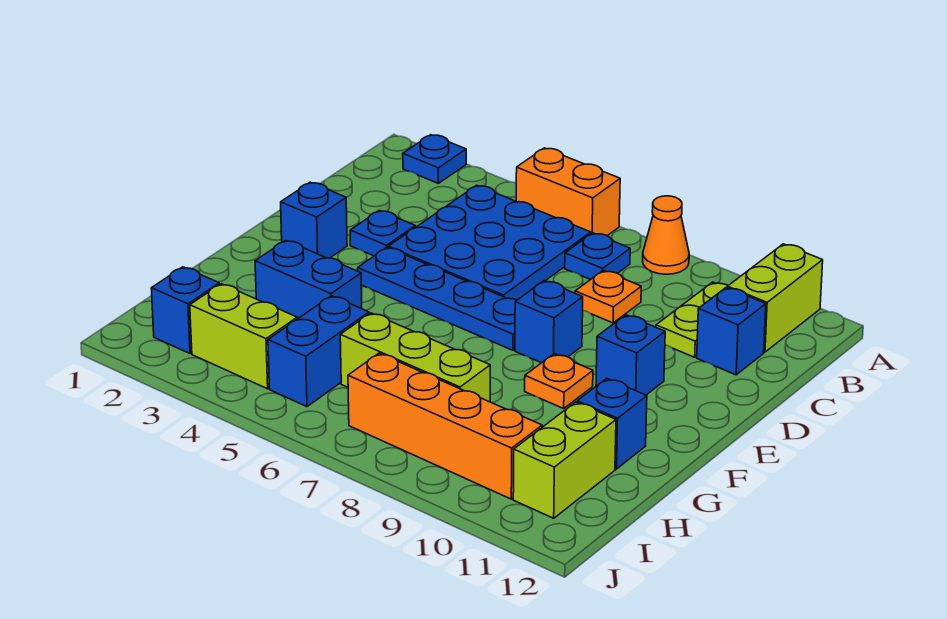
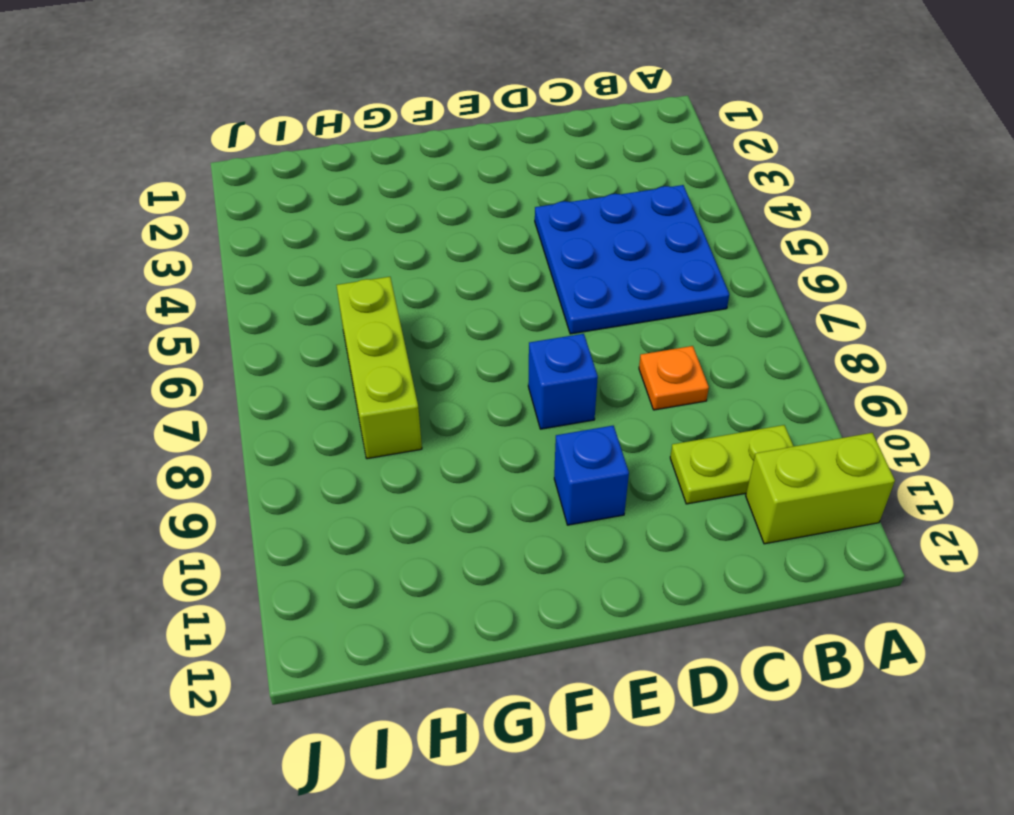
none -> blue plate A2 level 1
none -> orange brick A5:A6 level 1
none -> orange cone A8 level 1

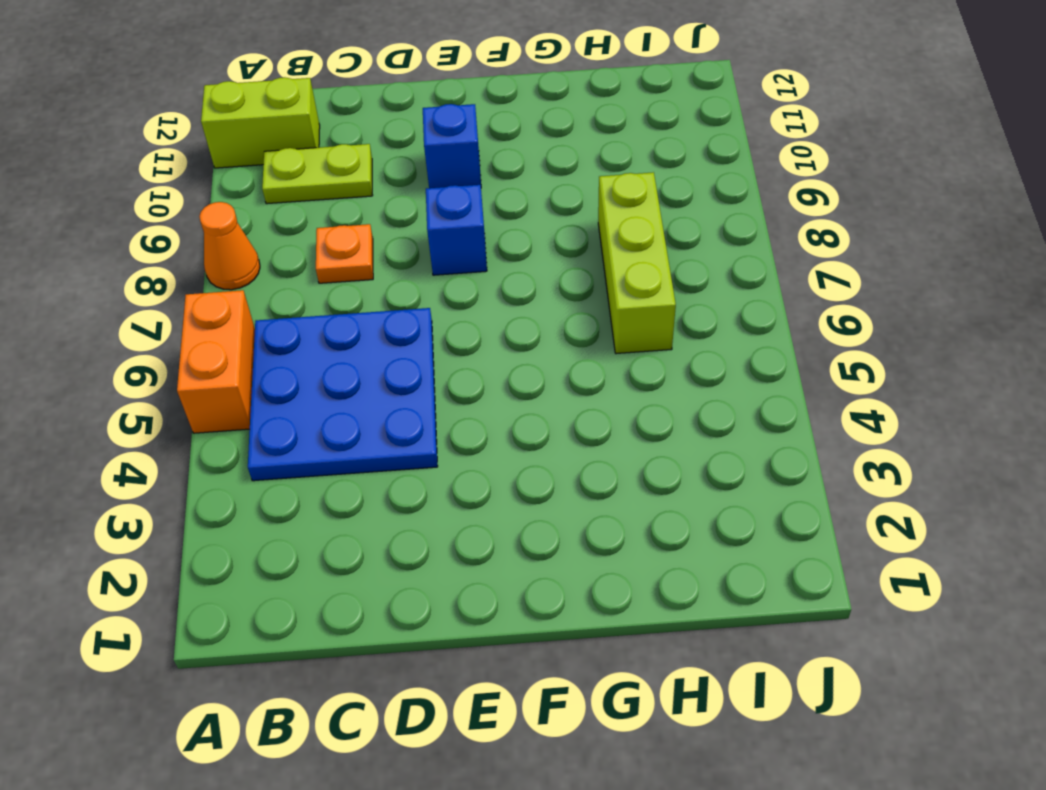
none -> blue plate A2 level 1
none -> blue plate B7 level 1
none -> blue brick C11 level 1

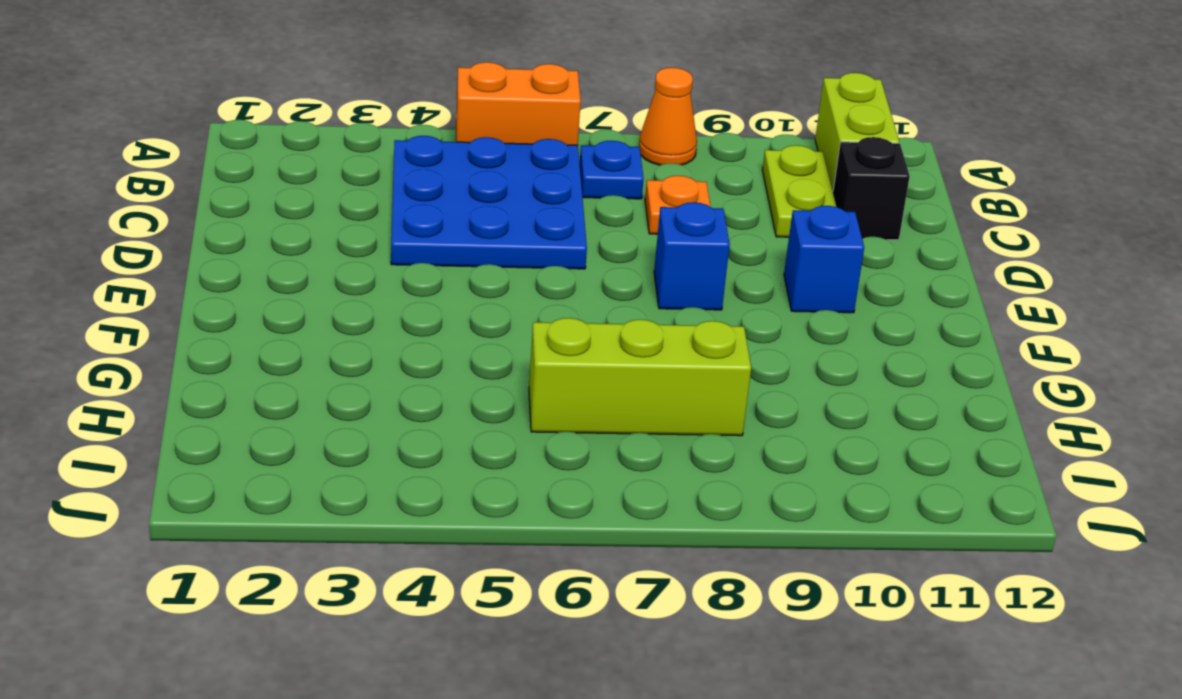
black brick C11 level 1 -> blue brick C11 level 1
none -> blue plate A2 level 1
none -> blue plate D3 level 1
none -> blue brick E2 level 1

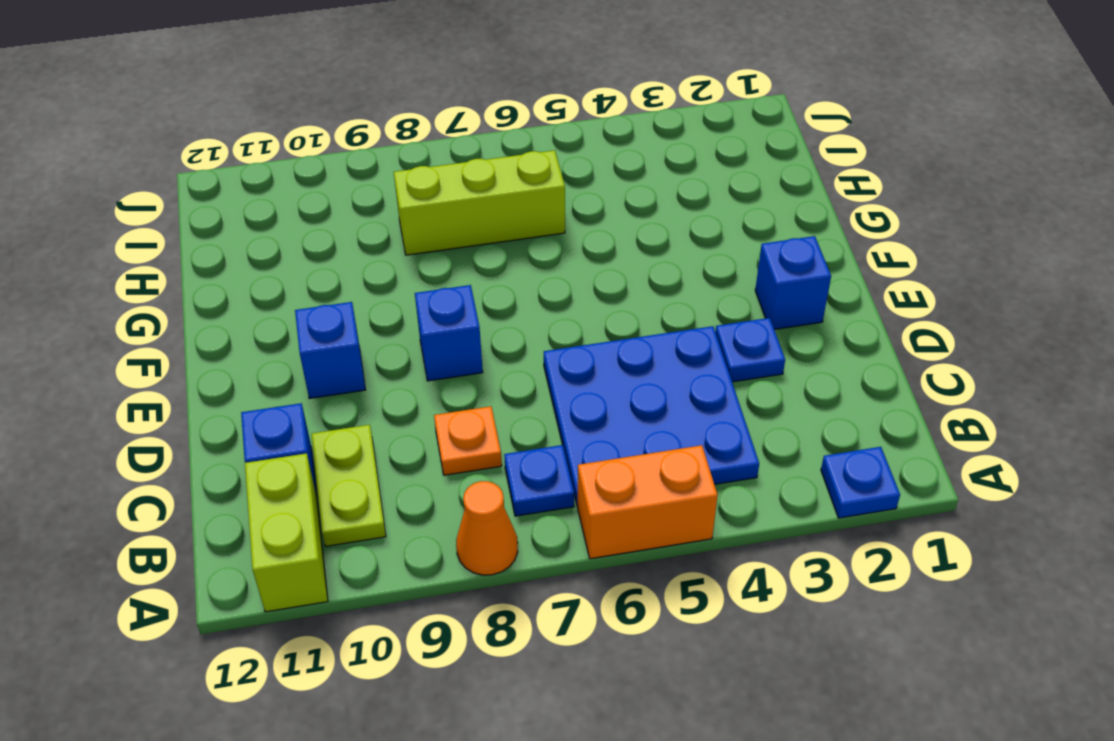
none -> blue plate E4:E7 level 1
none -> orange plate F9 level 1
none -> blue brick G3:G4 level 1

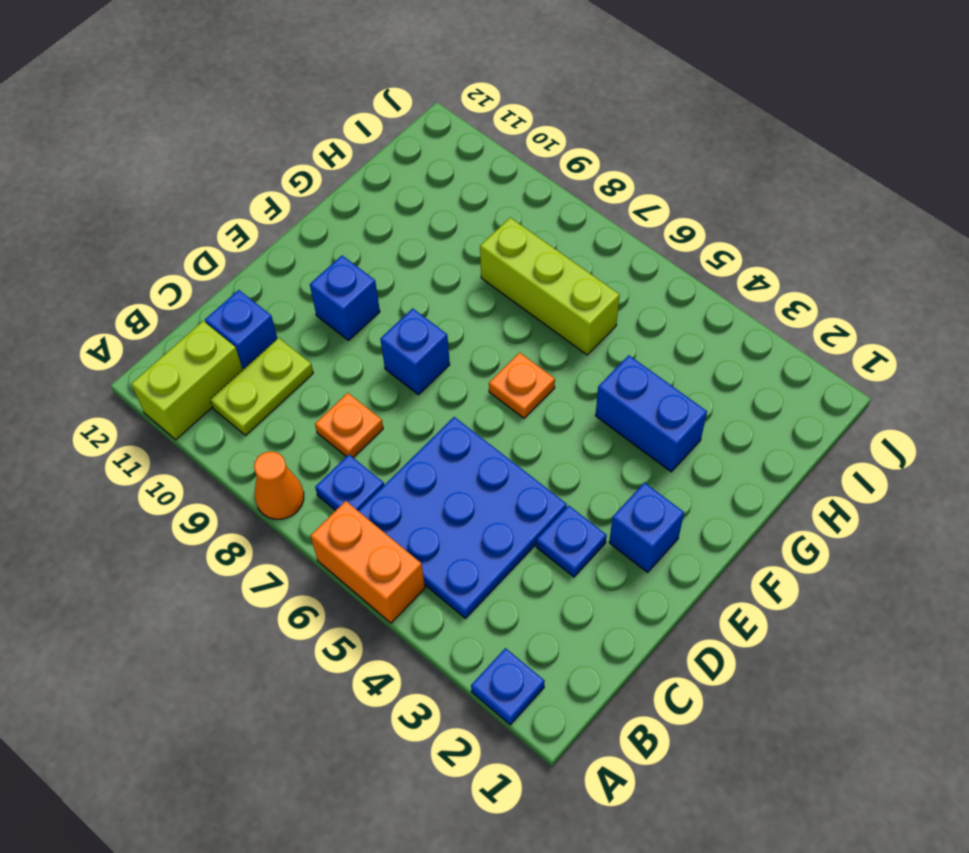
orange plate F6 level 1 -> orange plate F9 level 1
none -> blue plate E4:E7 level 1
none -> blue brick G11 level 1
none -> blue brick H5:I5 level 1

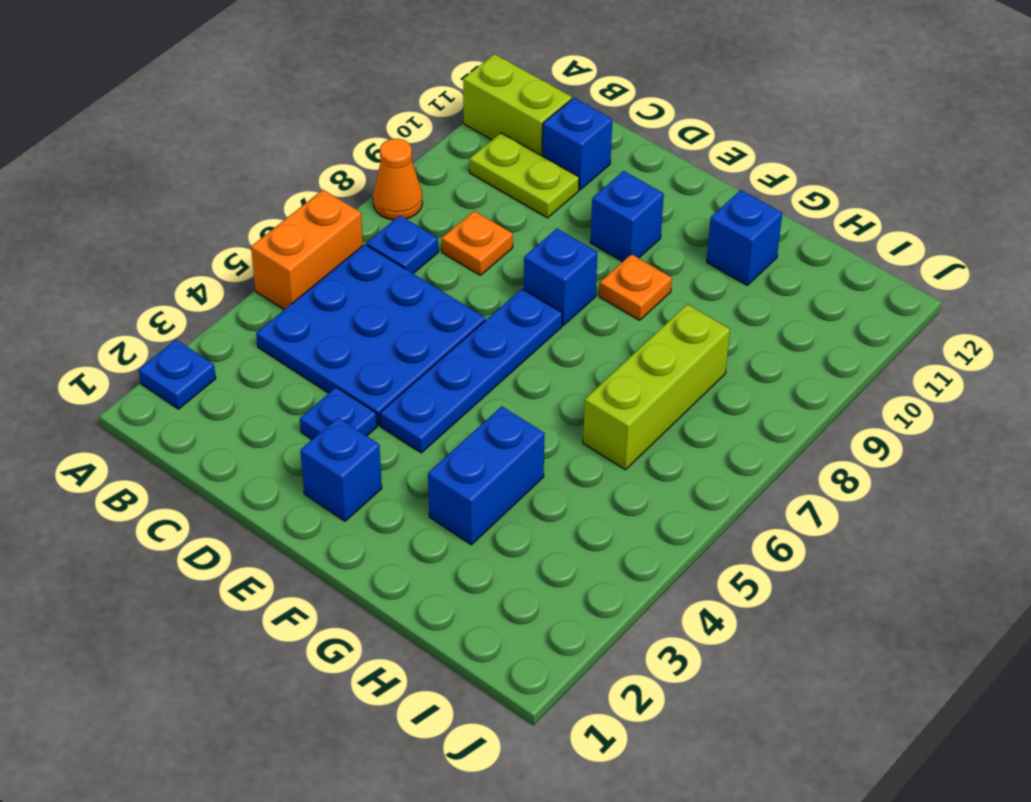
none -> blue brick H5:I5 level 1
none -> lime brick H11:I11 level 1
none -> blue brick I2 level 1

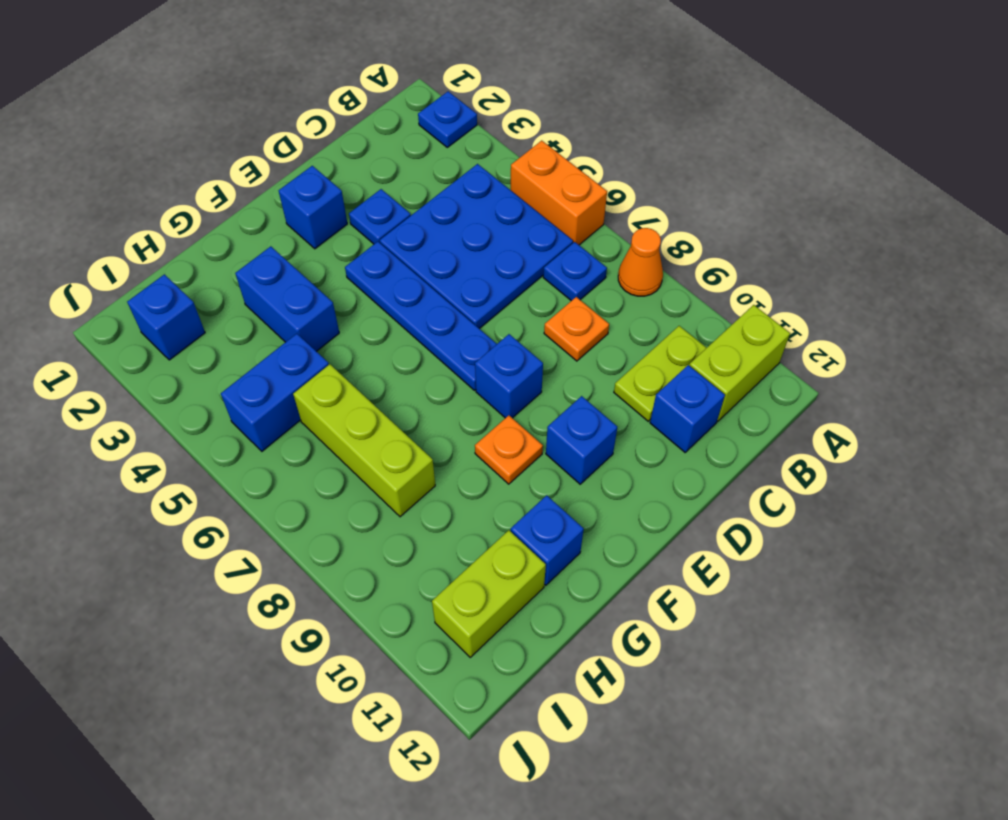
none -> lime brick I3:I4 level 1
none -> orange brick I7:I10 level 1

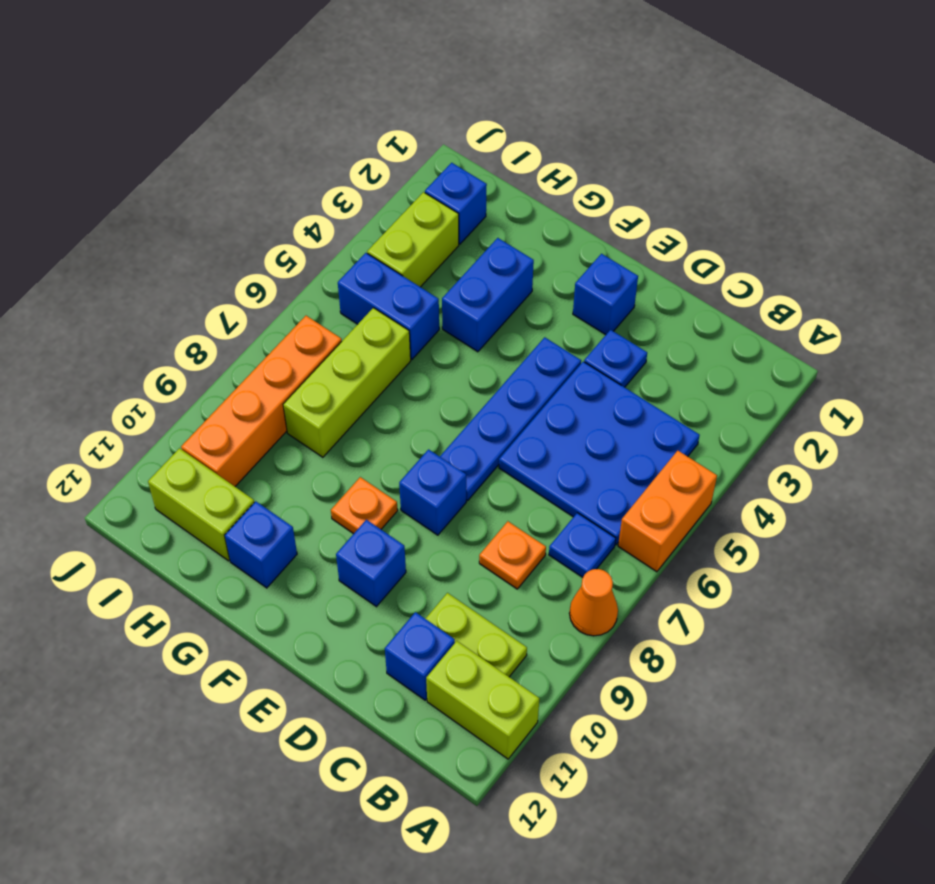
none -> blue plate A2 level 1

